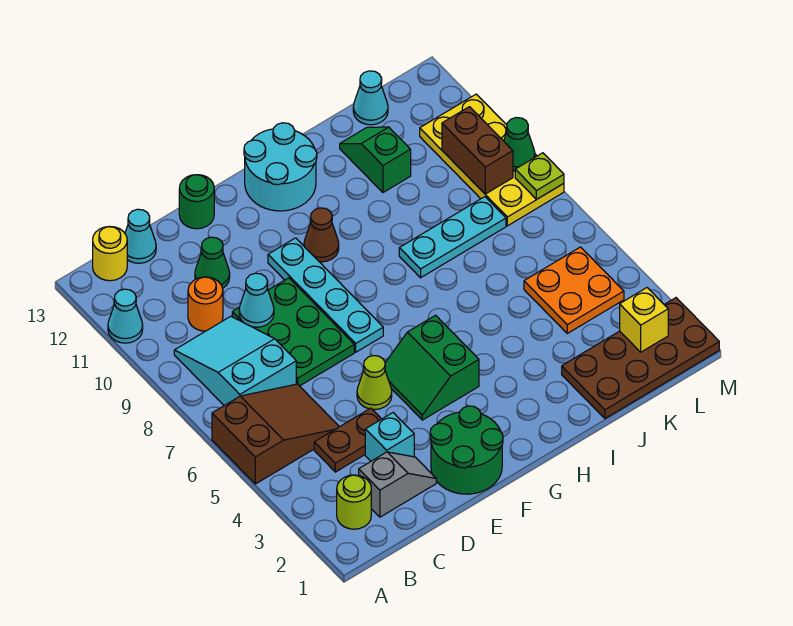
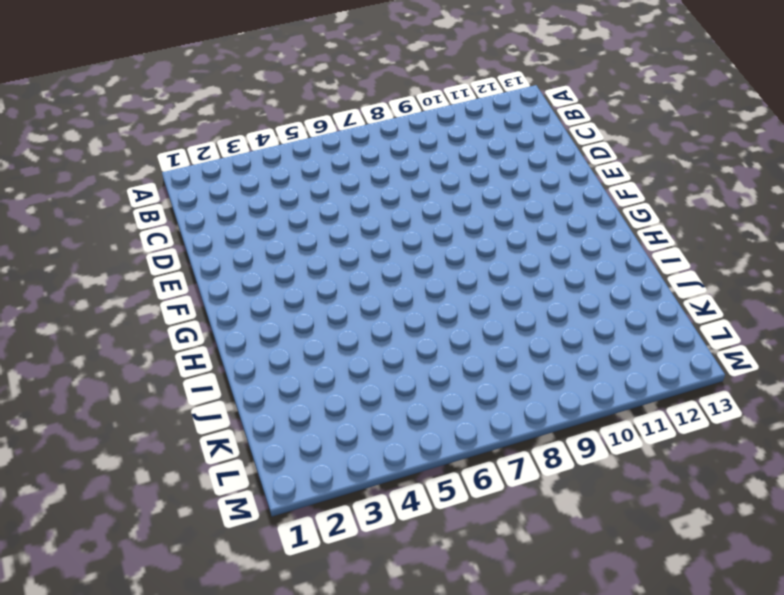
none -> brown slope A5:C6 level 1 top A
none -> cyan cone A11 level 1
none -> lime round brick B2 level 1
none -> cyan slope B7:C9 level 1 top 7

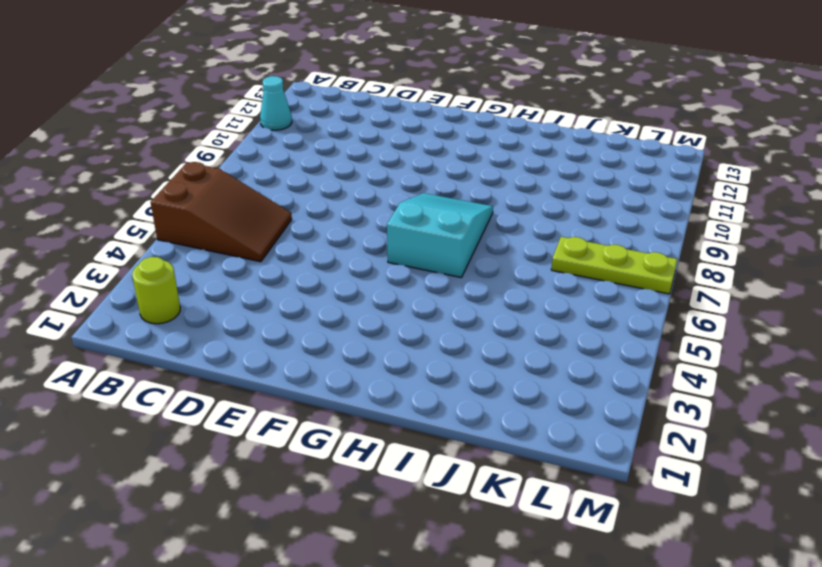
cyan slope G6:H8 level 1 top 6 -> cyan slope B7:C9 level 1 top 7
lime plate K7:M7 level 1 -> none
none -> yellow round brick B13 level 1
none -> grey slope C2:D2 level 1 top C
none -> brown plate C4:D4 level 1
none -> orange round brick C10 level 1

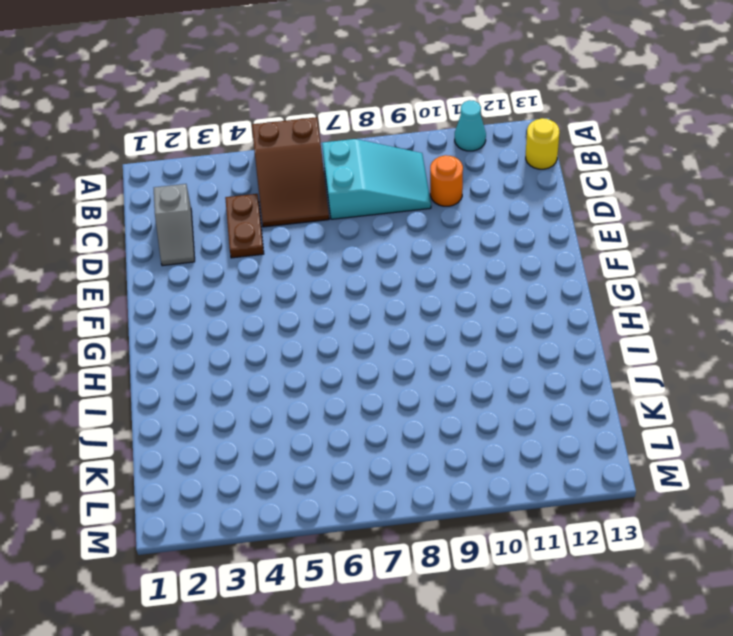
none -> lime round brick B2 level 1
none -> cyan cone C13 level 1
none -> cyan brick D3 level 1
none -> green plate D7:E9 level 1

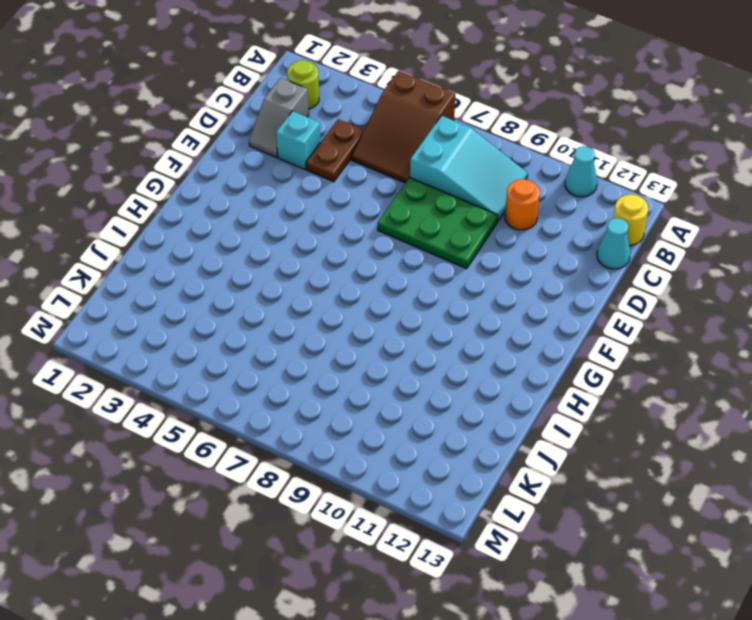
none -> green cone D11 level 1
none -> green round brick E1:F2 level 1
none -> lime cone E5 level 1
none -> green round brick E13 level 1

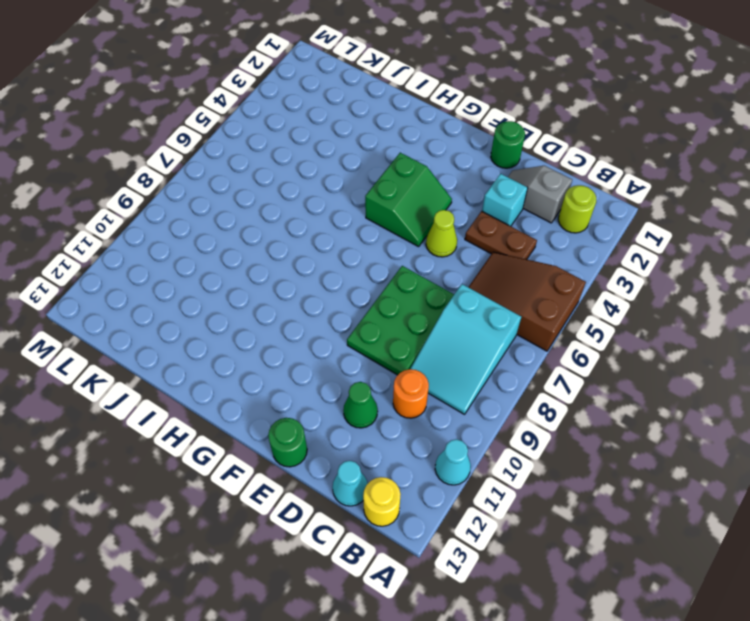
green round brick E1 level 1 -> green round brick E1:F2 level 1
none -> cyan plate F7:F10 level 1
none -> brown cone G10 level 1
none -> cyan round brick G12:H13 level 1
none -> cyan plate I8:K8 level 1

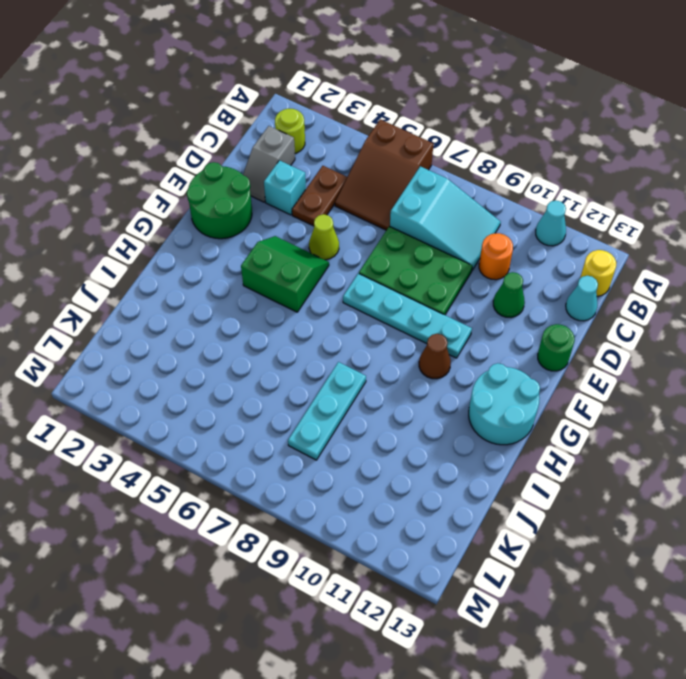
none -> brown plate J1:M2 level 1
none -> green slope J11:J12 level 1 top 11
none -> orange plate K4:L5 level 1
none -> cyan cone K13 level 1

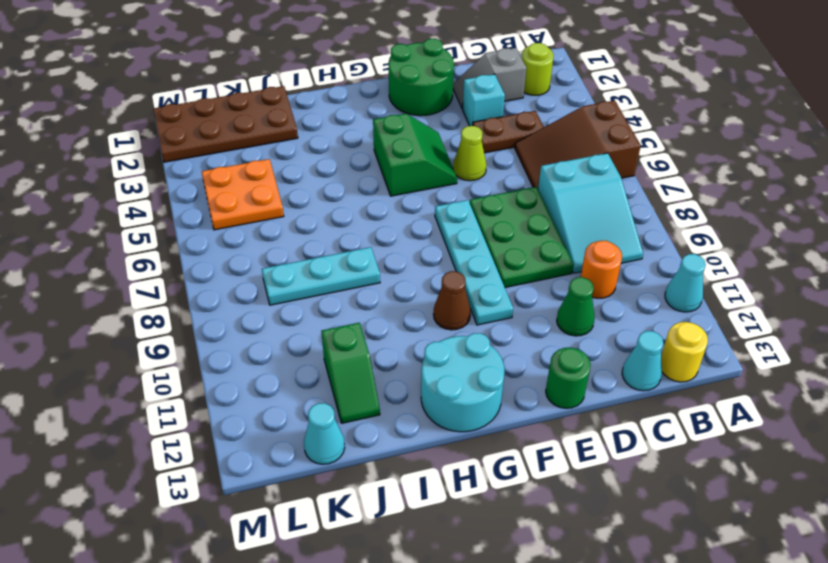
none -> yellow plate L8:M11 level 1
none -> cyan cone D9 level 2
none -> yellow brick L2 level 2
none -> brown brick L9:L10 level 2

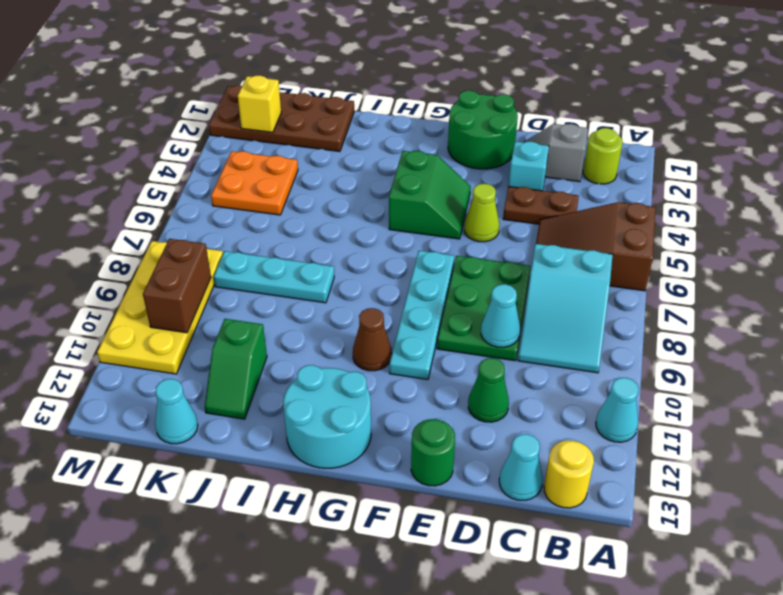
none -> orange round brick C10 level 1
none -> lime plate M8 level 2
none -> green cone M9 level 2

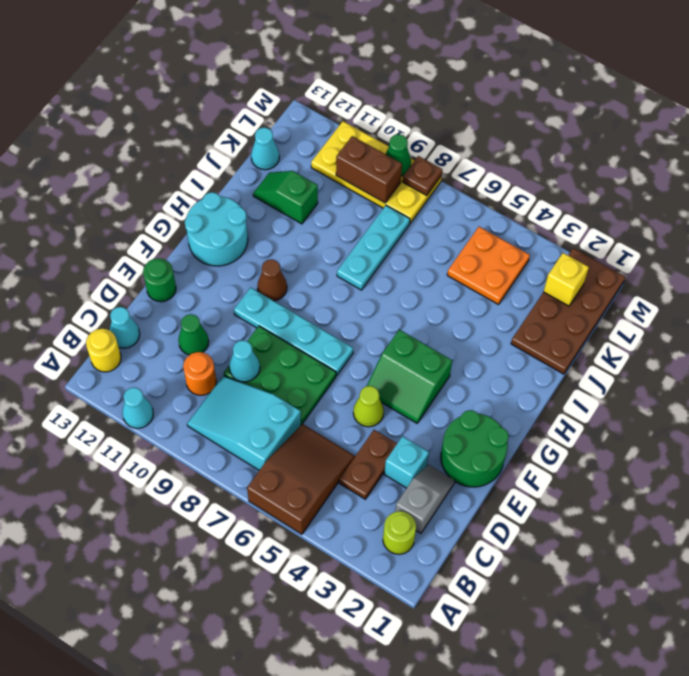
brown plate M8 level 2 -> lime plate M8 level 2

